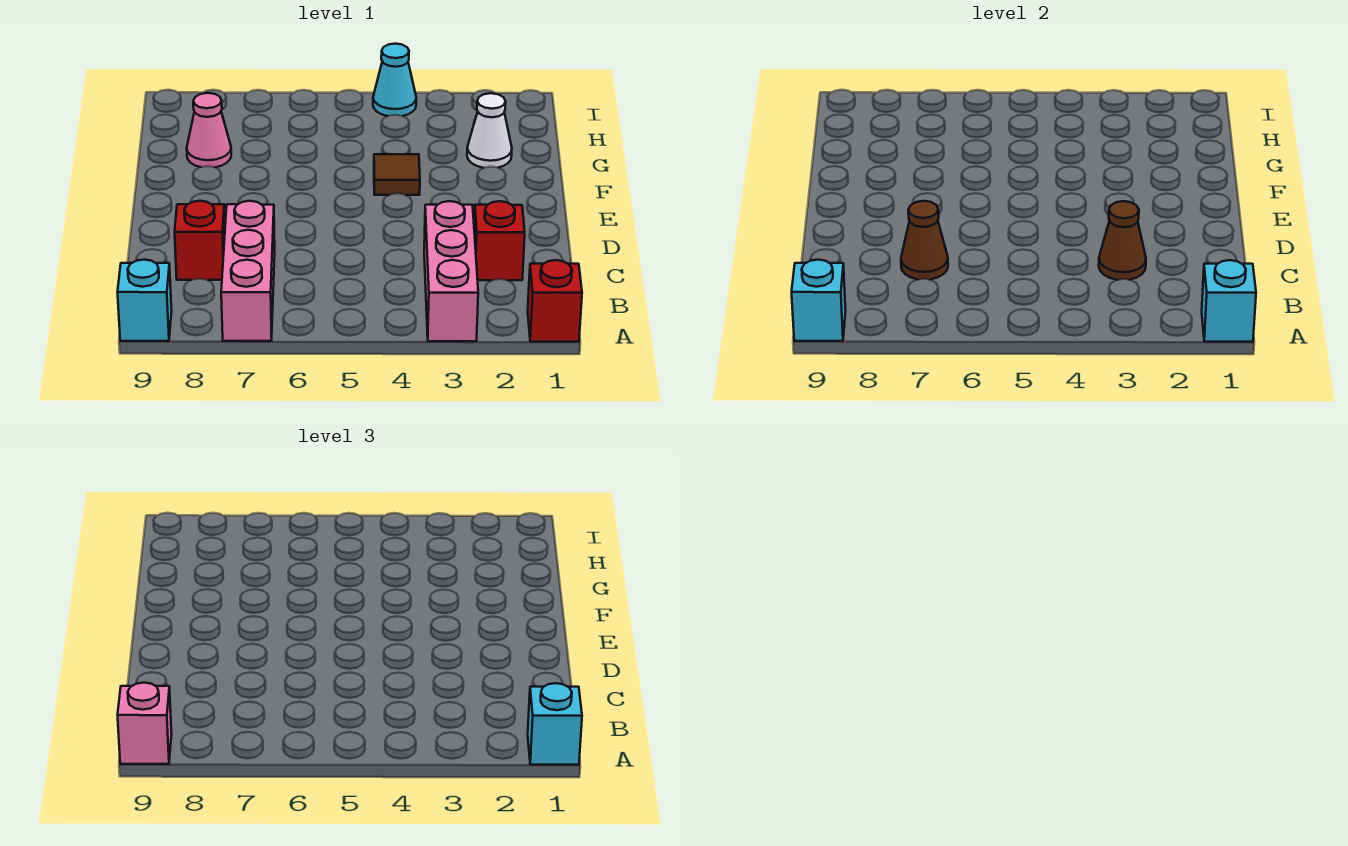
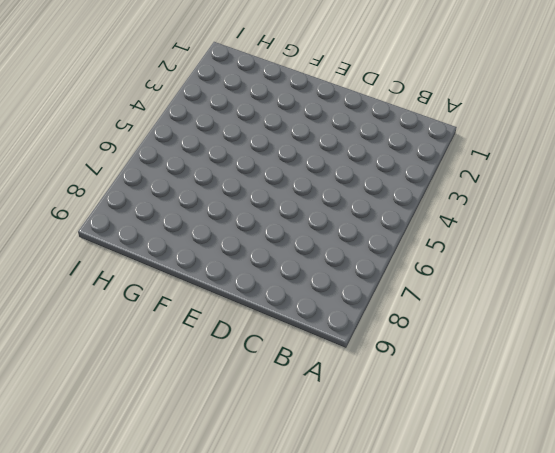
none -> red brick A1 level 1
none -> pink brick A3:C3 level 1
none -> pink brick A7:C7 level 1

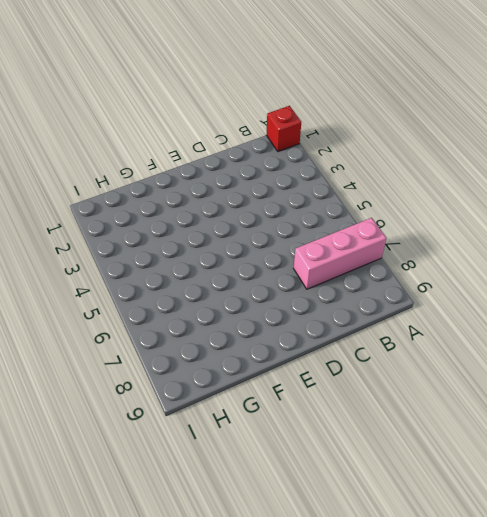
none -> pink brick A3:C3 level 1
none -> cyan brick A9 level 1
none -> red brick C2 level 1

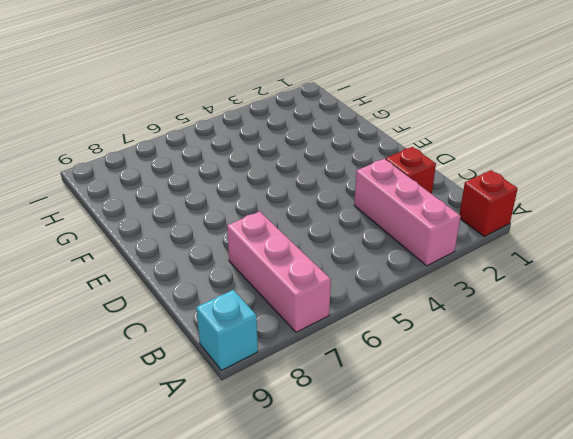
none -> red brick C8 level 1
none -> brown tile F4 level 1
none -> white cone G2 level 1

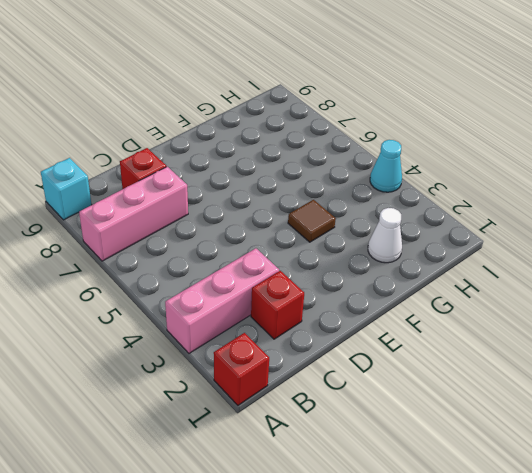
none -> pink cone G8 level 1
none -> cyan brick A1 level 2
none -> cyan brick A9 level 2

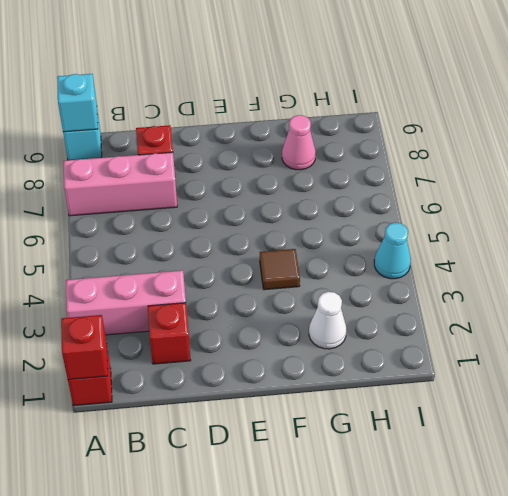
red brick A1 level 2 -> cyan brick A1 level 2
none -> brown cone C3 level 2
none -> brown cone C7 level 2
none -> cyan brick A1 level 3

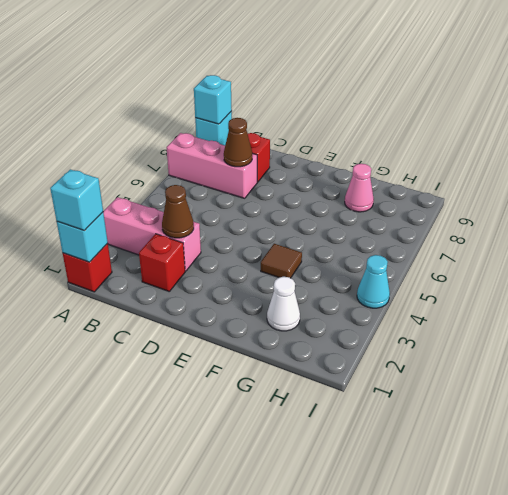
none -> pink brick A9 level 3

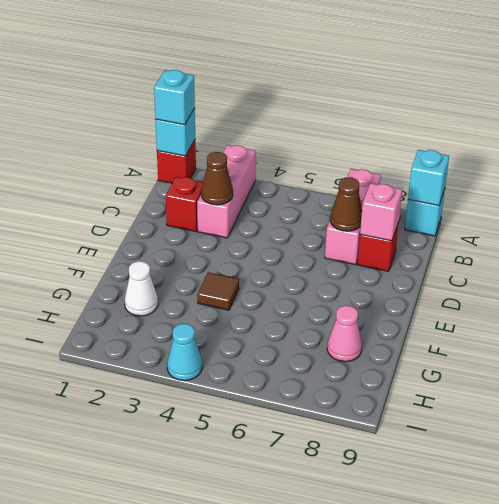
pink brick C8 level 2 -> pink brick A9 level 3

